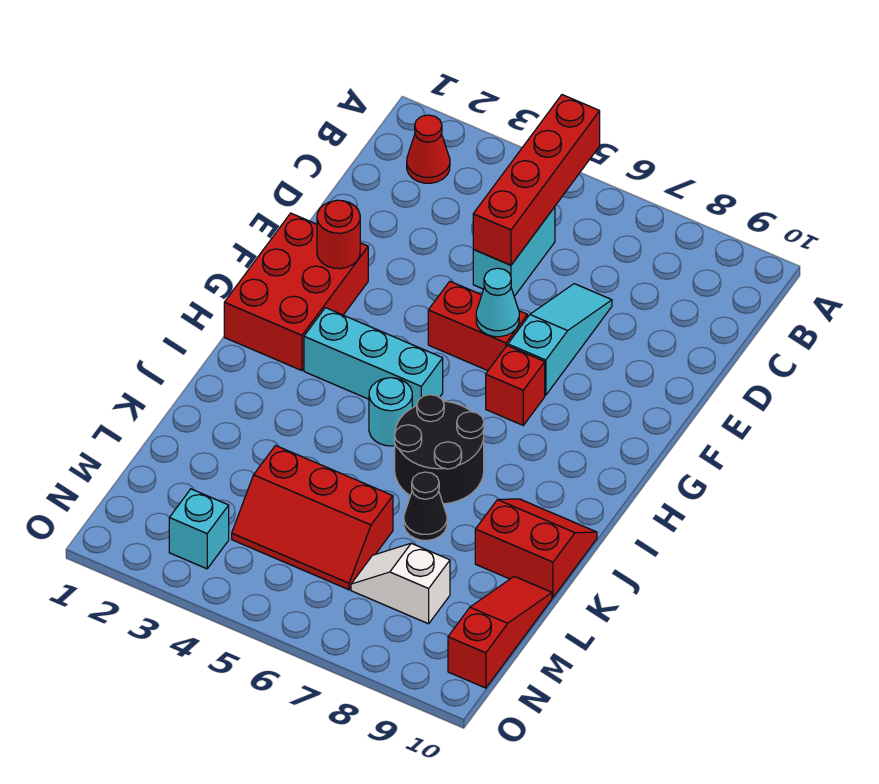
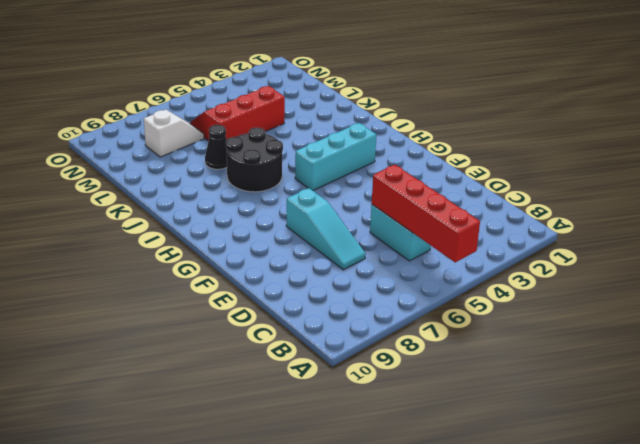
none -> red cone B2 level 1
none -> red brick F1:H2 level 1
none -> red brick F5:F6 level 1

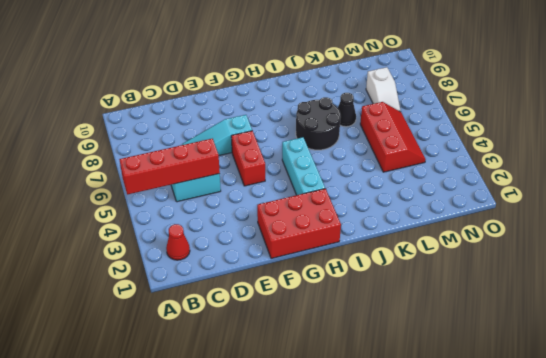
none -> red brick G7 level 1
none -> cyan round brick I5 level 1
none -> red slope J9:K10 level 1 top K

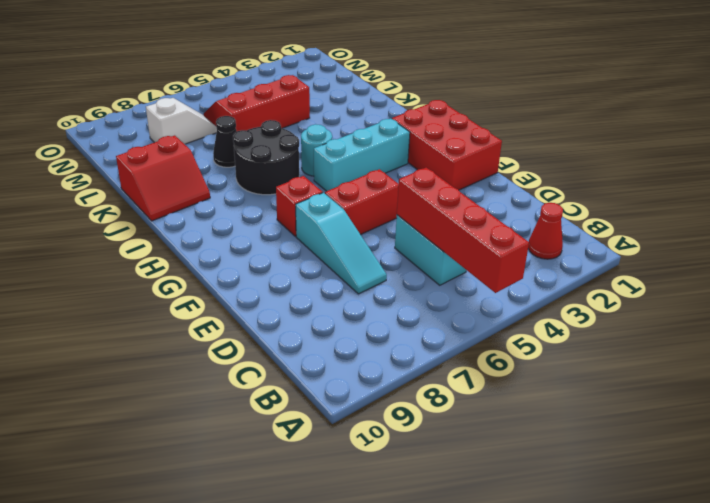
none -> red slope L10:N10 level 1 top N
none -> cyan brick N3 level 1
none -> red round brick F2 level 2

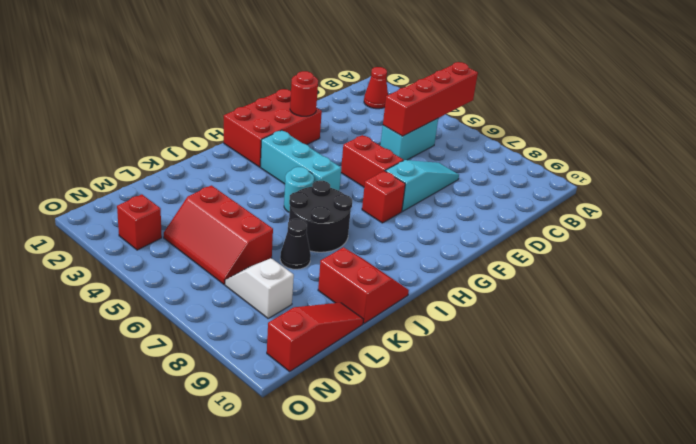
red brick N3 level 1 -> cyan brick N3 level 1
none -> cyan cone F6 level 2

